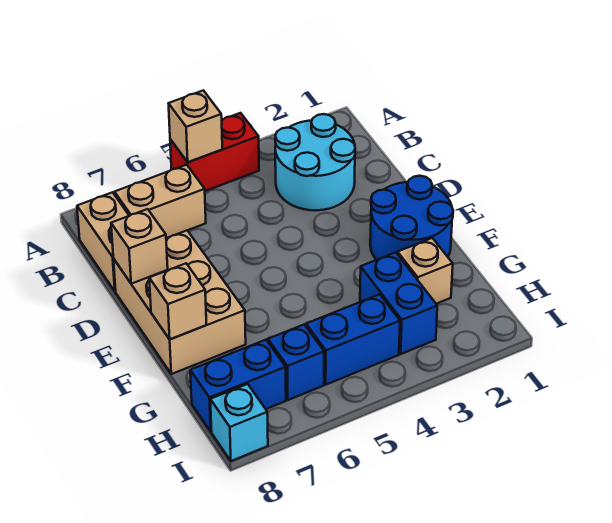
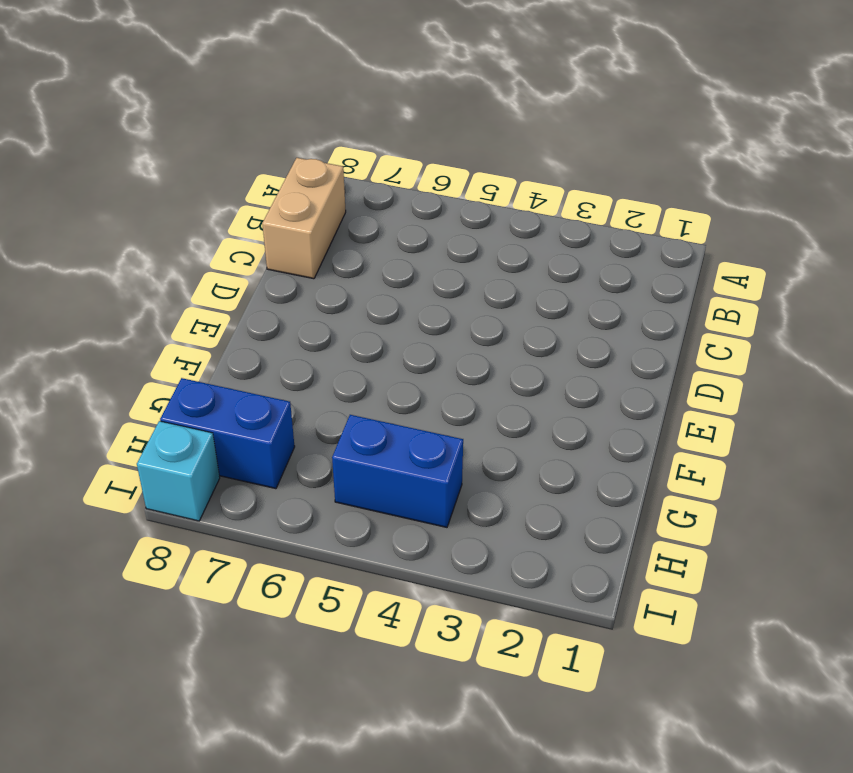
none -> red brick A4:A5 level 1
none -> cyan round brick B2:C3 level 1
none -> tan brick B6:B7 level 1

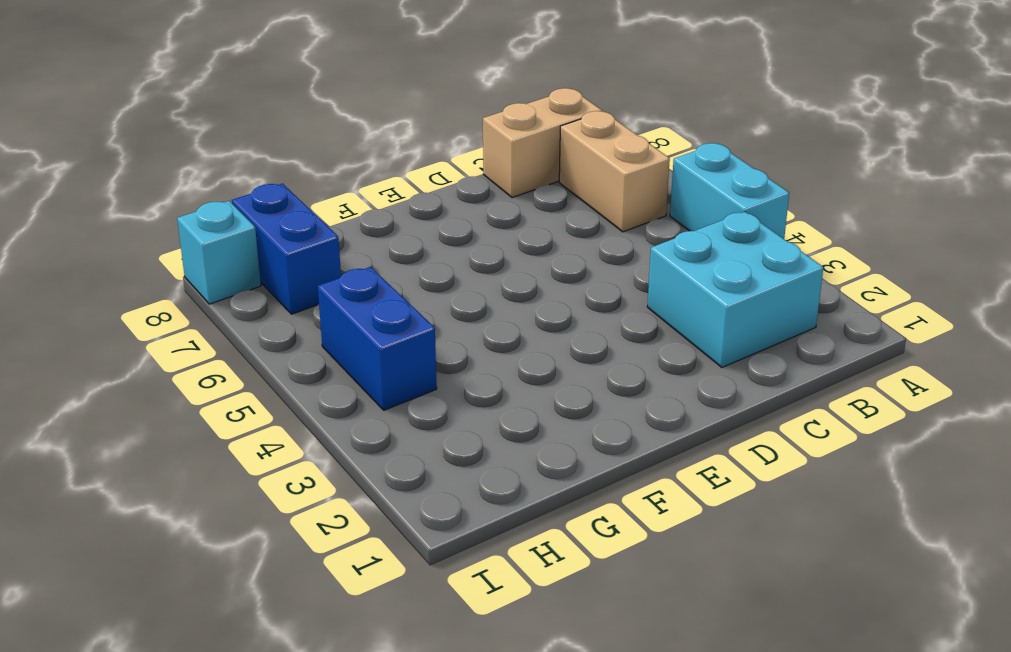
cyan brick A4:A5 level 1 -> red brick A4:A5 level 1
cyan brick B2:C3 level 1 -> cyan round brick B2:C3 level 1
none -> tan brick D7:F8 level 1
none -> blue round brick E1:F2 level 1
none -> tan brick G2 level 1

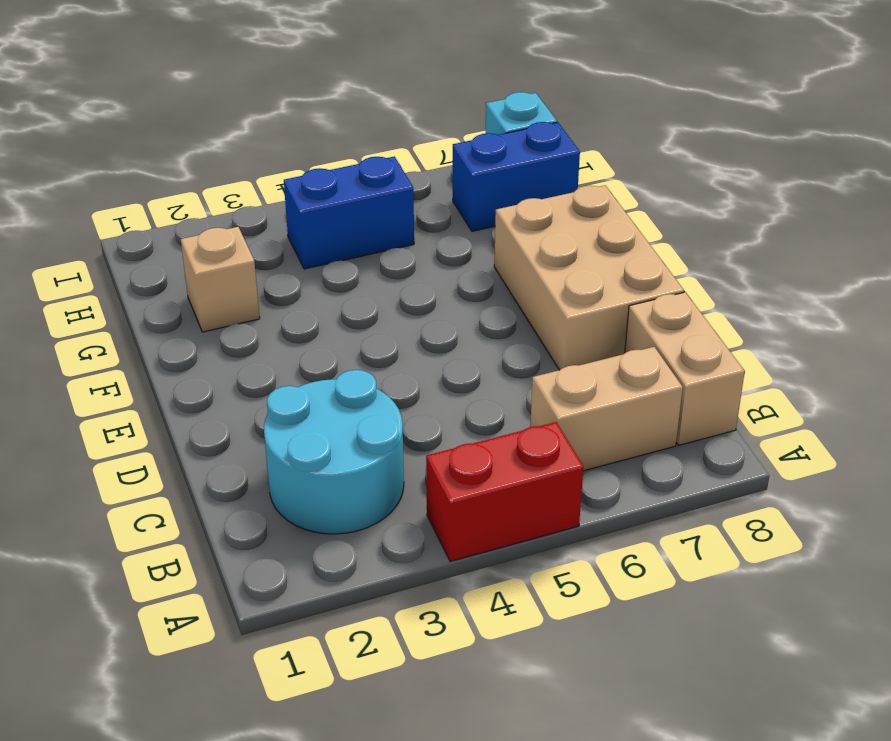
none -> blue round brick E1:F2 level 1
none -> blue brick G3:H3 level 1
none -> blue brick H6 level 1

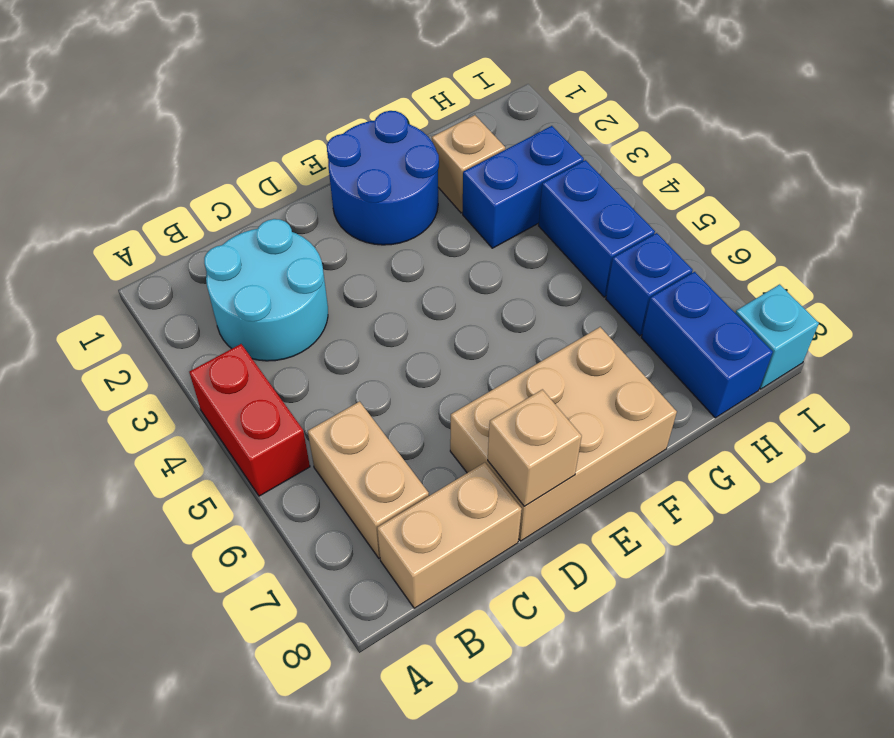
none -> tan brick A5 level 2
none -> tan brick F8 level 2

